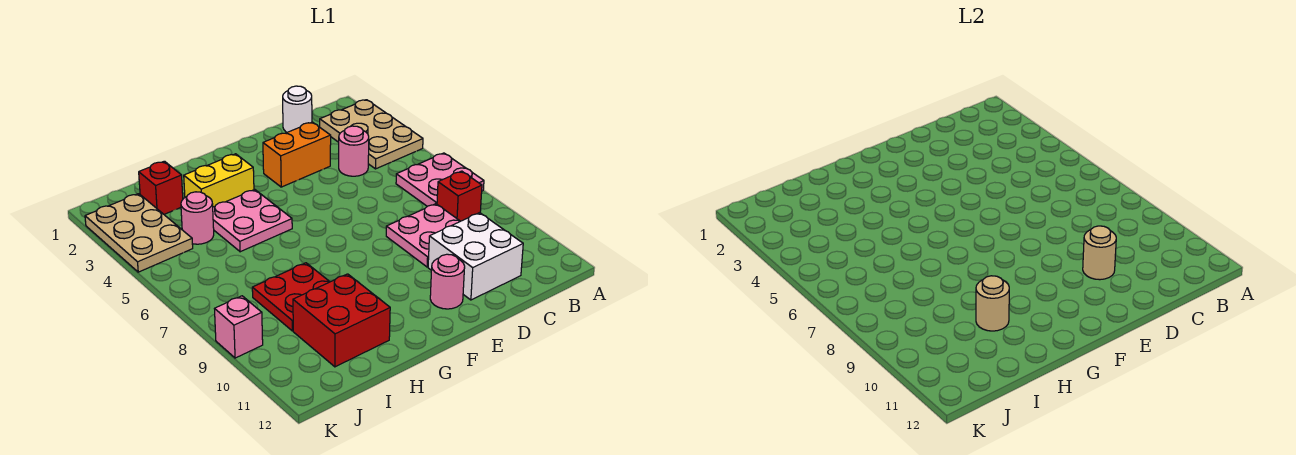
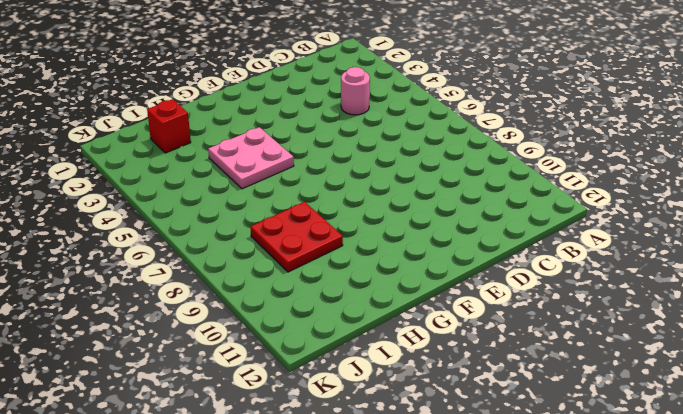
none -> tan plate A2:B4 level 1
none -> pink plate A6:B7 level 1
none -> red brick B8 level 1

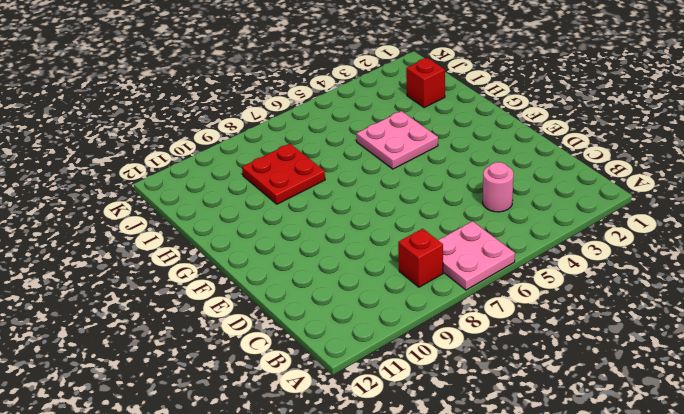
none -> tan plate A2:B4 level 1
none -> white round brick C1 level 1
none -> pink plate C8:D9 level 1

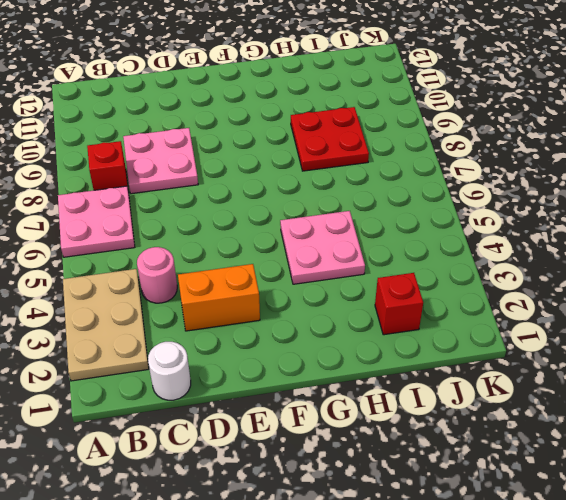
none -> white brick C10:D11 level 1
none -> pink round brick E11 level 1
none -> yellow brick G3:H3 level 1

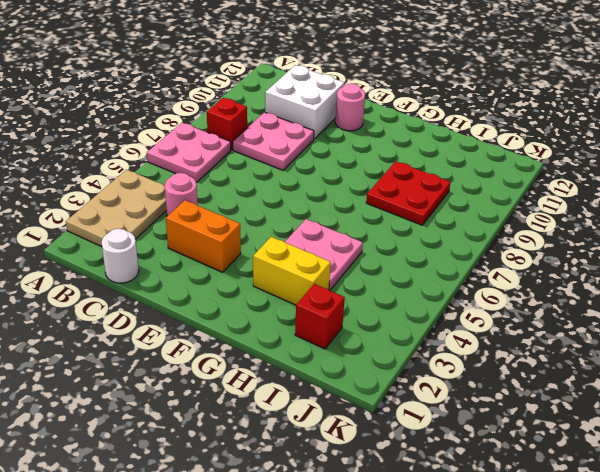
none -> red brick H10:I11 level 1
none -> pink round brick I4 level 1
none -> tan plate J2:K4 level 1

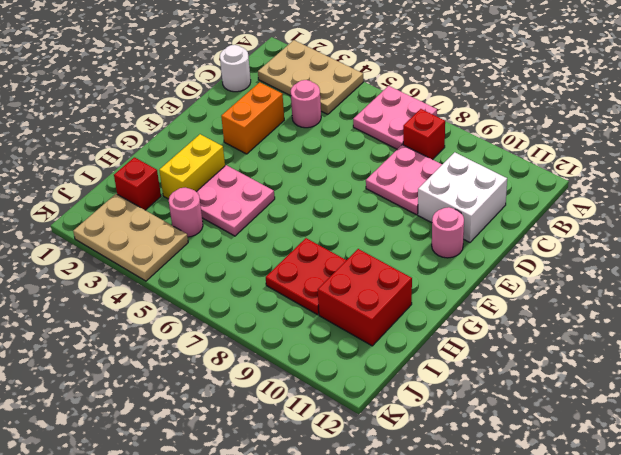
none -> pink brick K9 level 1
none -> tan round brick D10 level 2
none -> tan round brick H10 level 2

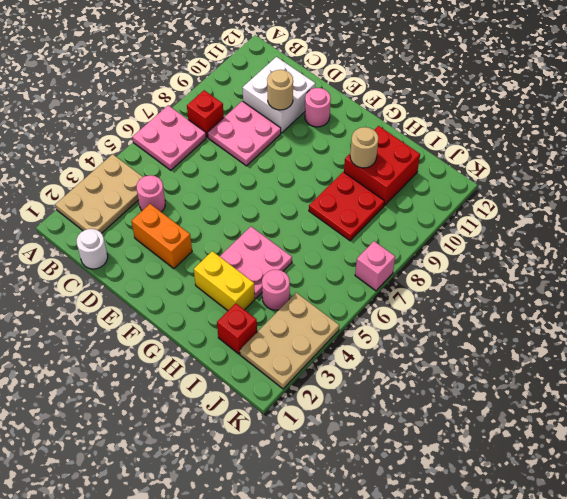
pink brick K7 level 1 -> pink brick K9 level 1

